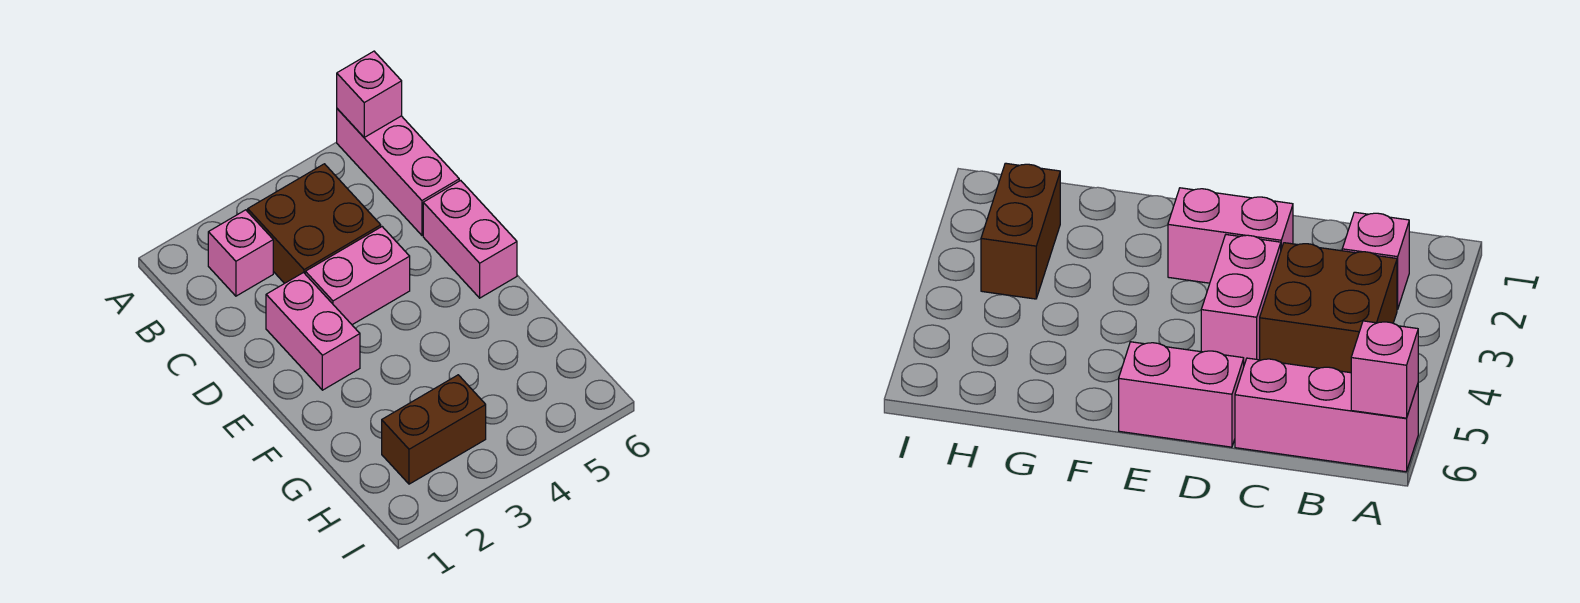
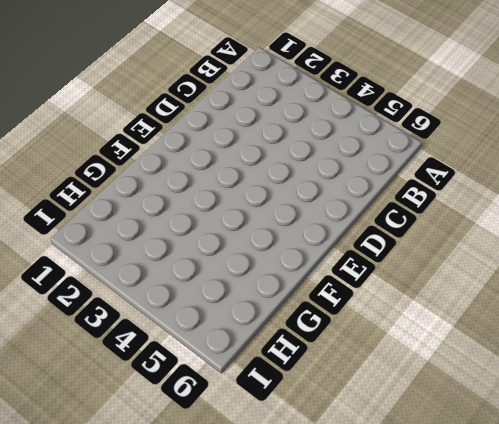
none -> pink brick A6:C6 level 1
none -> pink brick B2 level 1

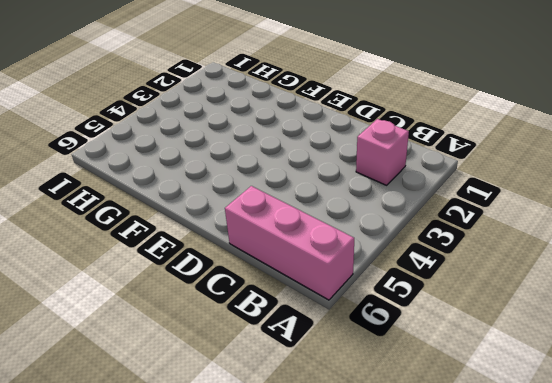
none -> brown brick B3:C4 level 1
none -> pink brick D2:E2 level 1

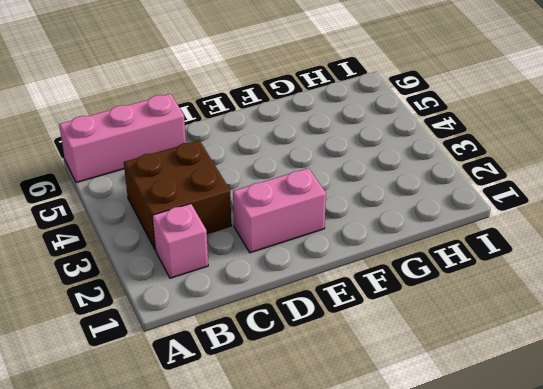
none -> pink brick D3:D4 level 1
none -> pink brick D6:E6 level 1

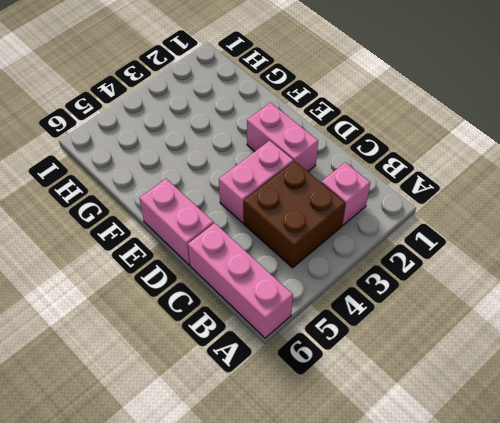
none -> brown brick H2:H3 level 1
none -> pink brick A6 level 2

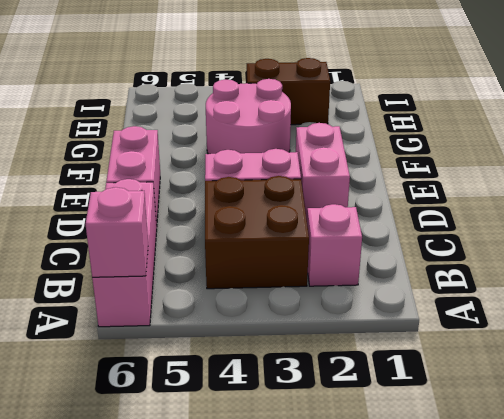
pink round brick F3:G4 level 1 -> none

